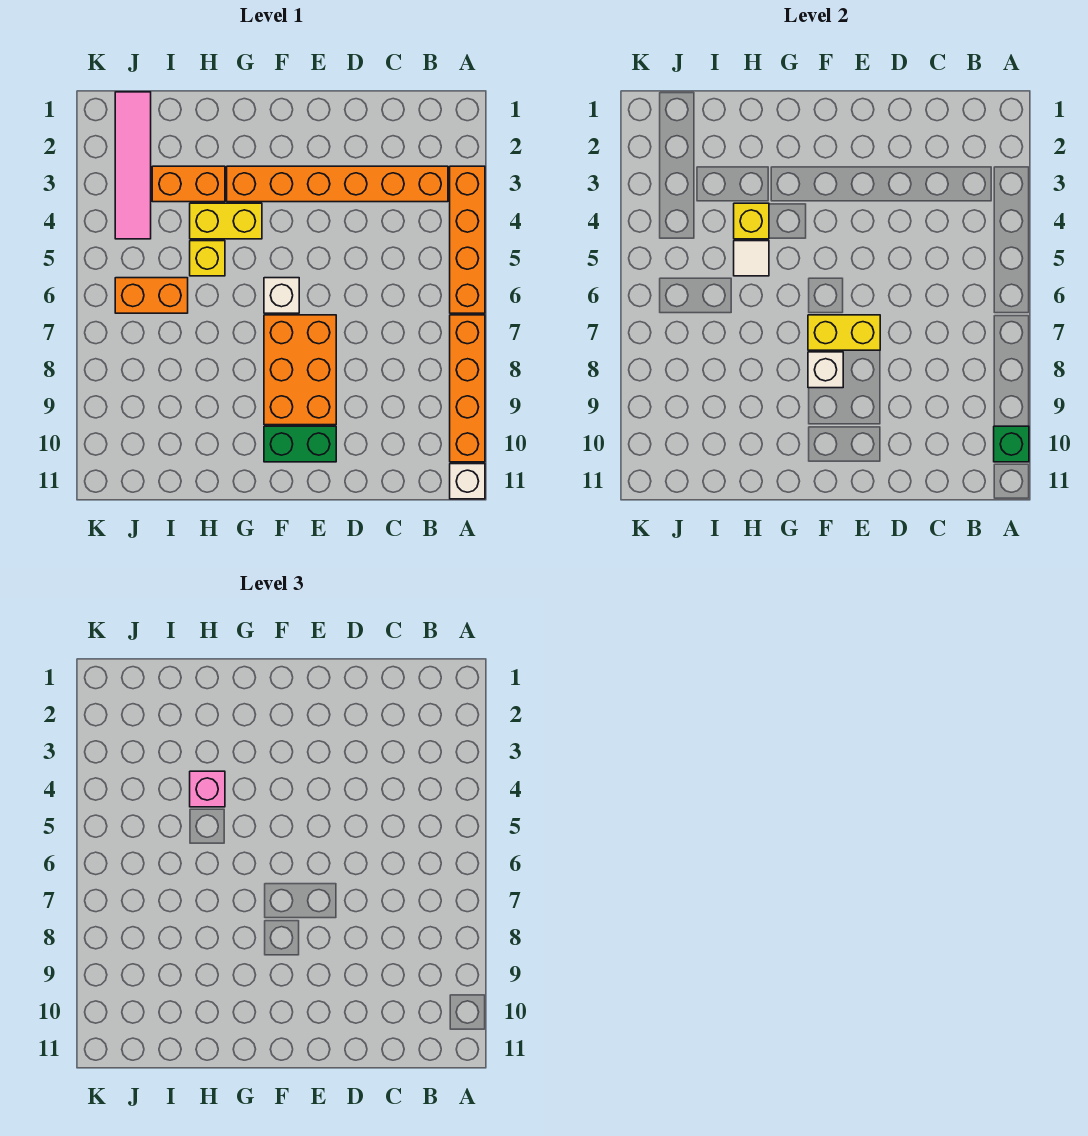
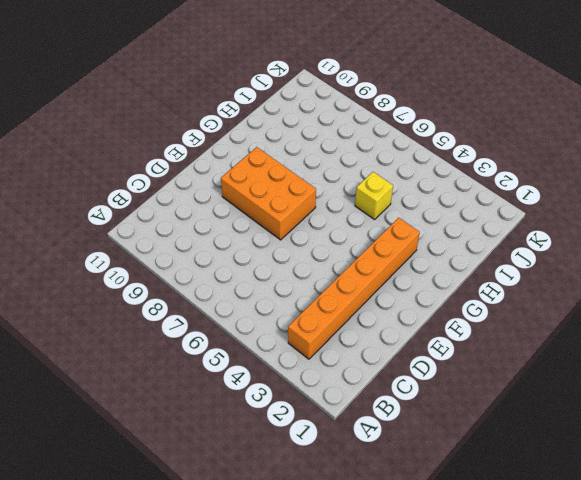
none -> orange brick A3:A6 level 1
none -> orange brick A7:A10 level 1
none -> white brick A11 level 1

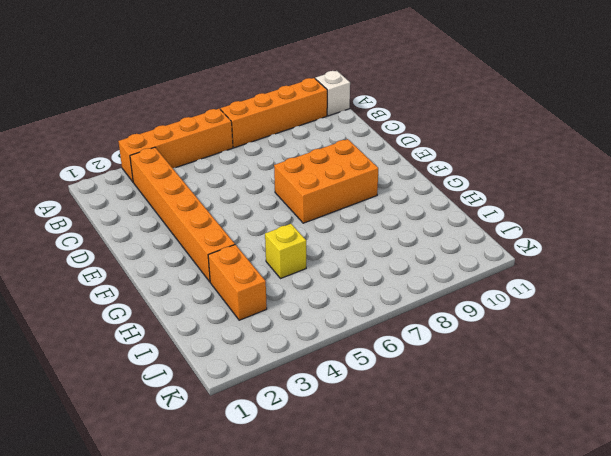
none -> green brick E10:F10 level 1
none -> white brick F6 level 1
none -> yellow brick G4:H4 level 1

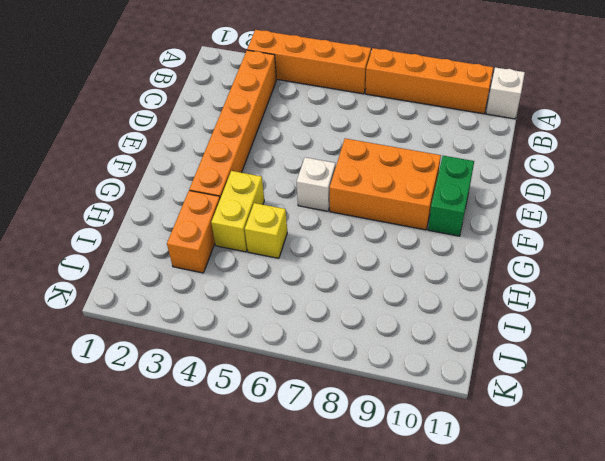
none -> orange brick I6:J6 level 1
none -> pink tile J1:J4 level 1
none -> green brick A10 level 2

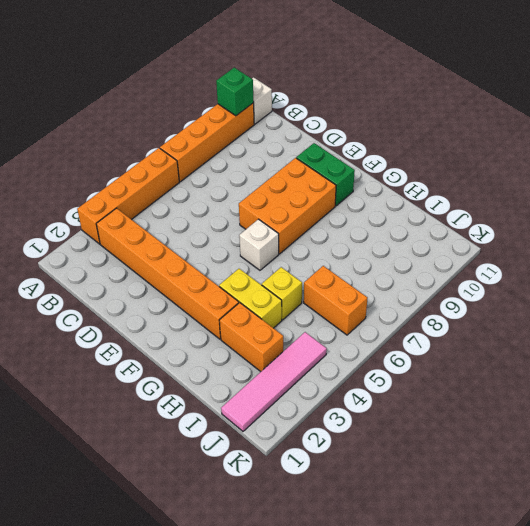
none -> yellow brick E7:F7 level 2
none -> white brick F8 level 2
none -> yellow brick H4 level 2

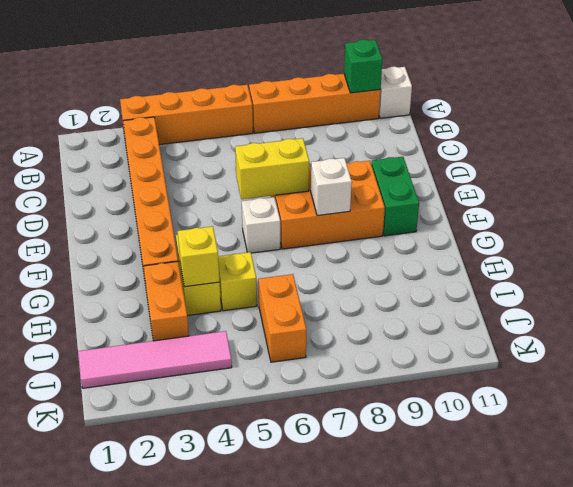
yellow brick E6:E7 level 2 -> yellow brick E7:F7 level 2
none -> white tile H5 level 2
none -> pink brick H4 level 3

